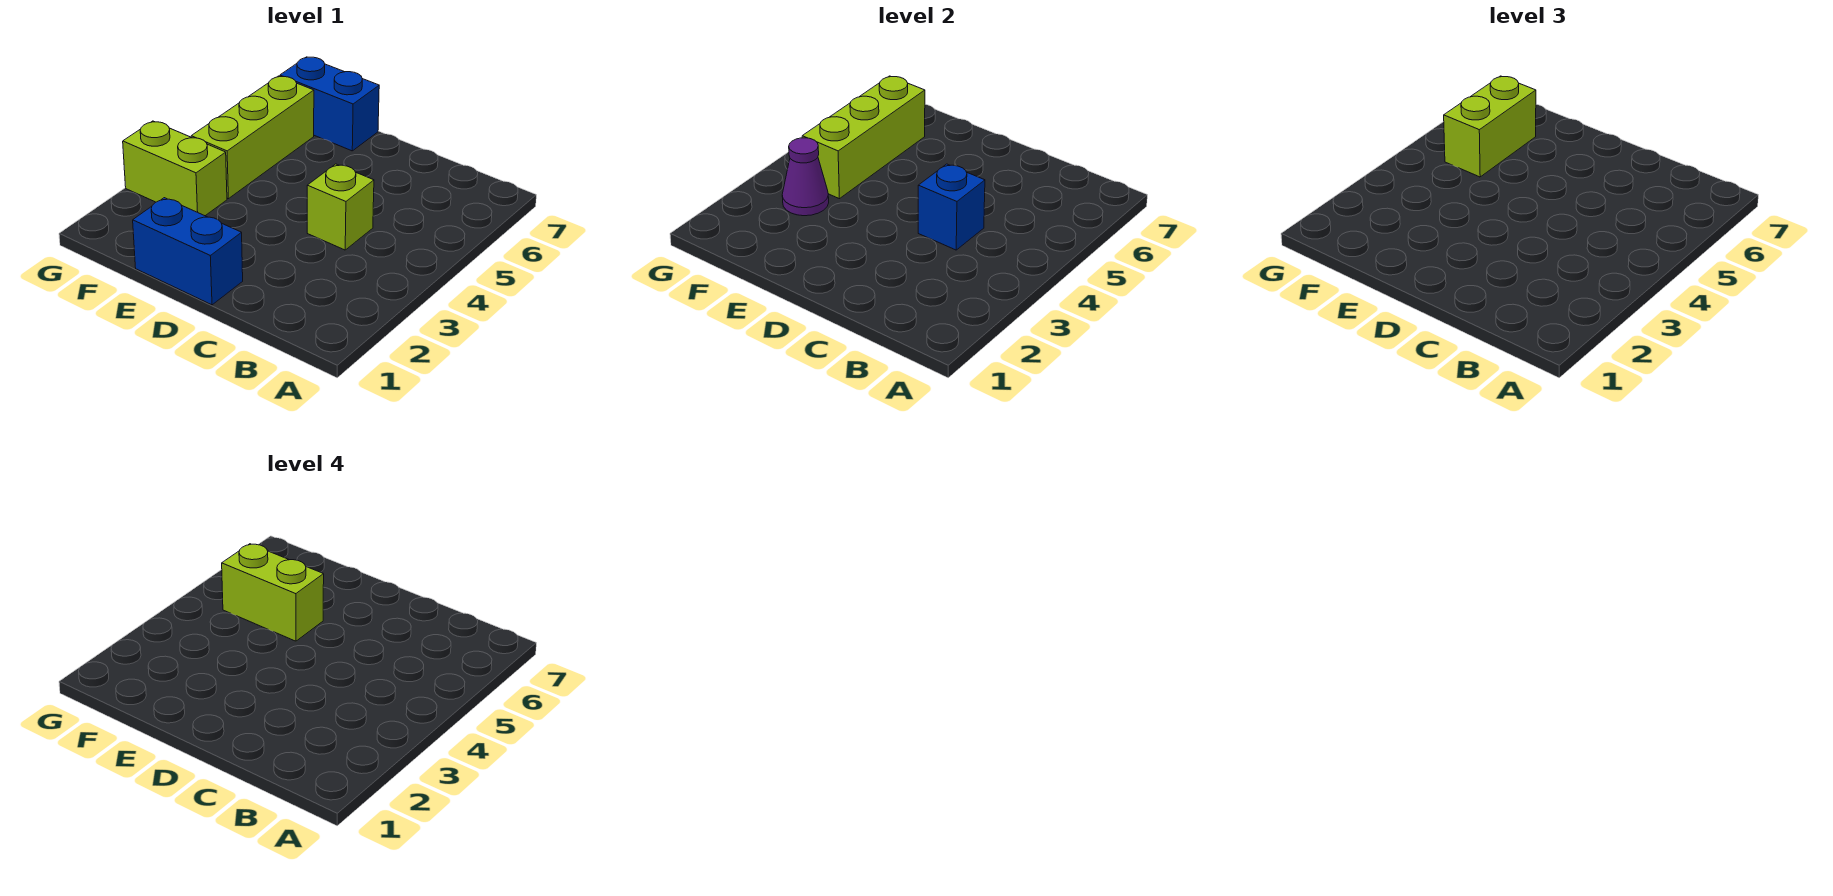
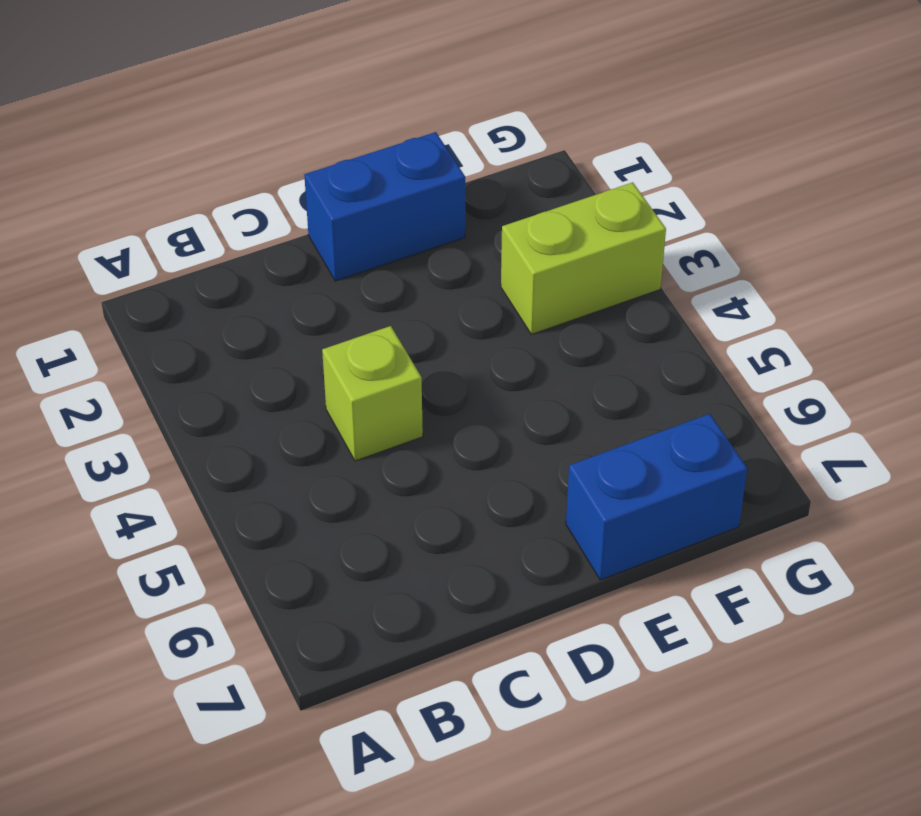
none -> lime brick F4:F6 level 1
none -> blue brick C4 level 2

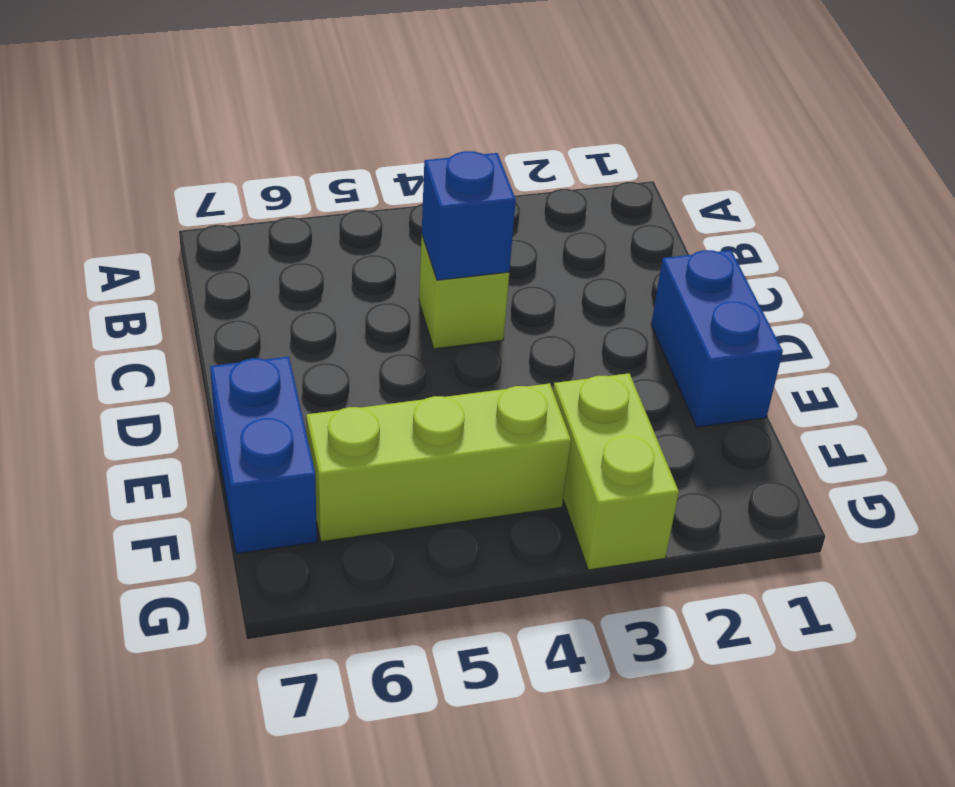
none -> purple cone F3 level 2
none -> lime brick F4:F6 level 2

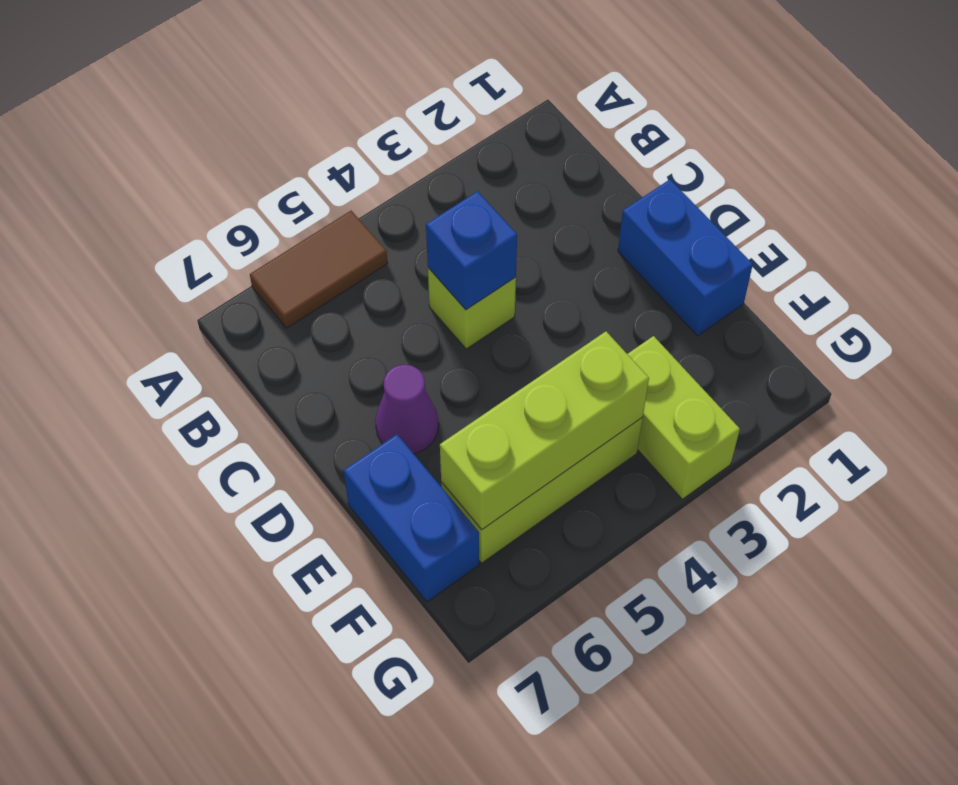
brown tile A5:A6 level 1 -> none
purple cone D6 level 1 -> purple cone F3 level 2
none -> lime brick F5:F6 level 3
none -> lime brick E5:F5 level 4

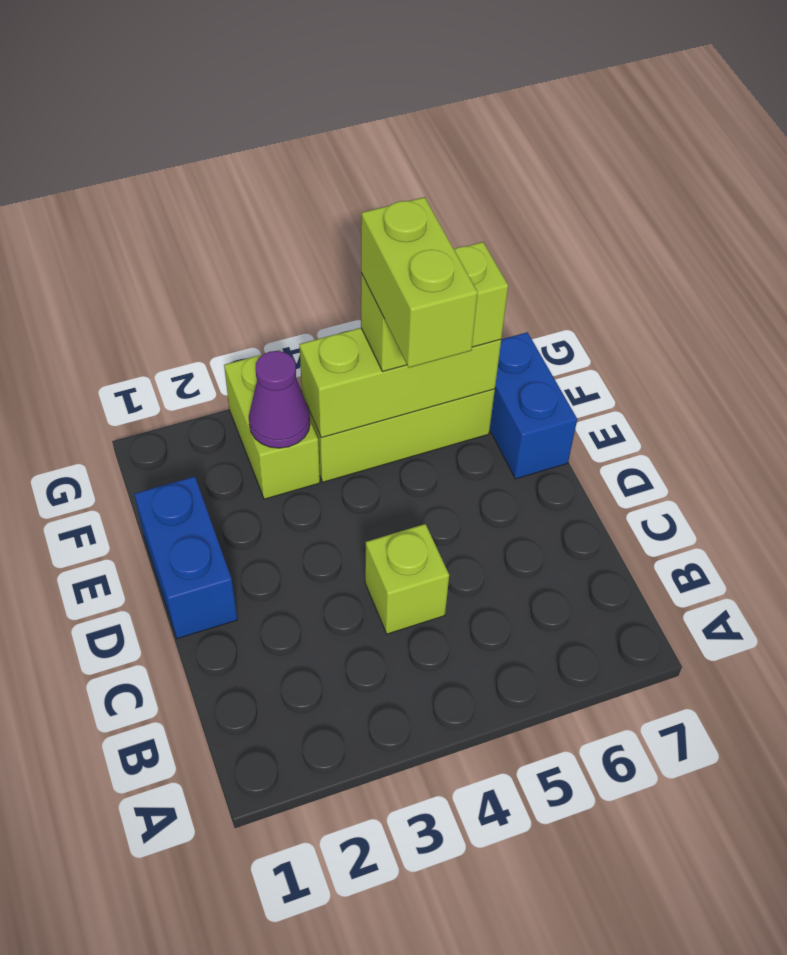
none -> blue brick C4 level 2

